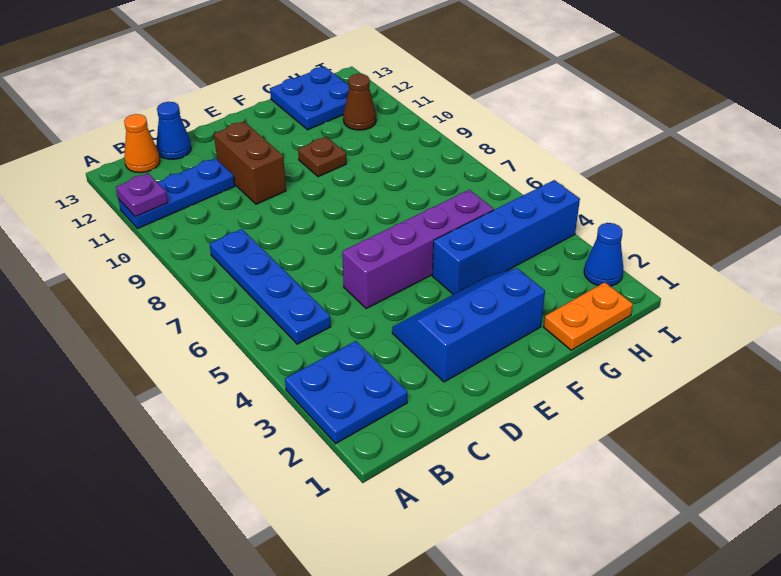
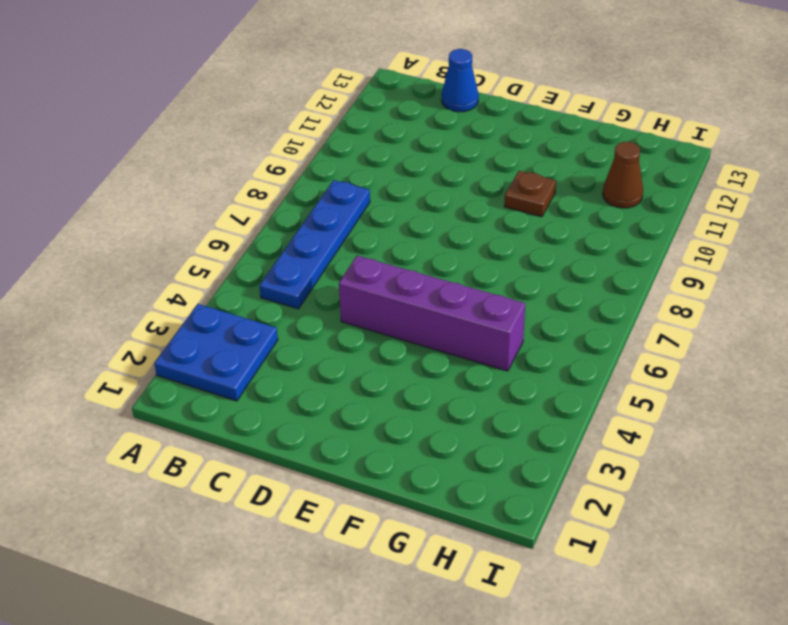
none -> blue plate A11:C11 level 1
none -> orange cone B13 level 1
none -> blue slope D2:F3 level 1 top 2

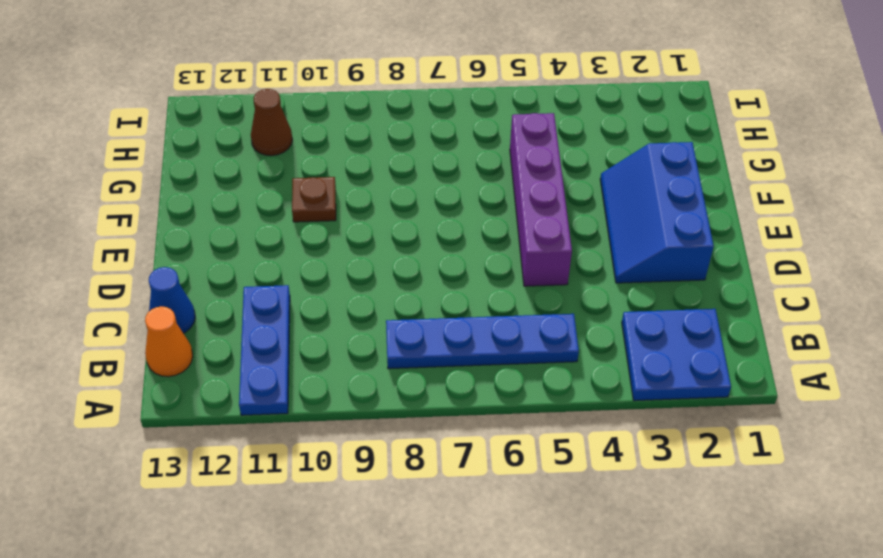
none -> brown brick D10:D11 level 1
none -> blue brick F4:I4 level 1
none -> orange plate G1:H1 level 1

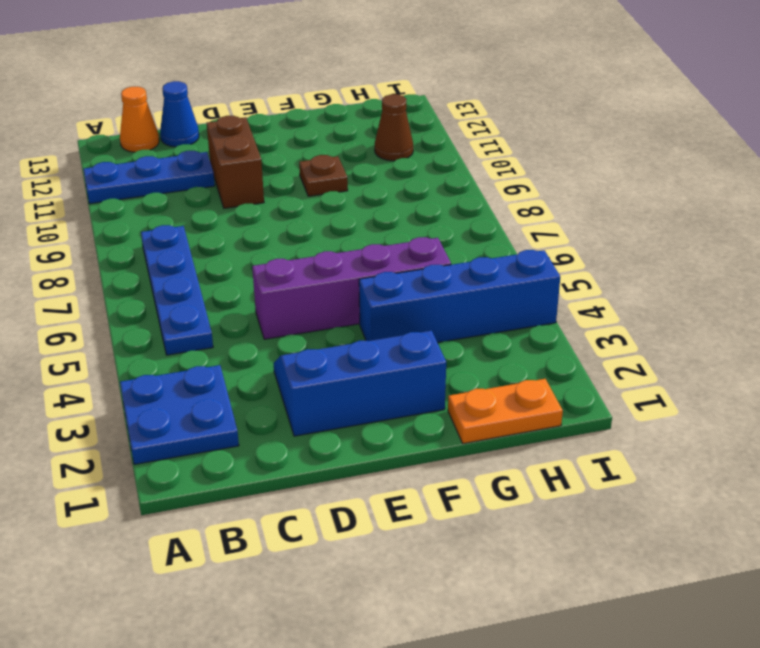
none -> blue plate G12:H13 level 1
none -> blue cone I2 level 1
none -> purple plate A11 level 2

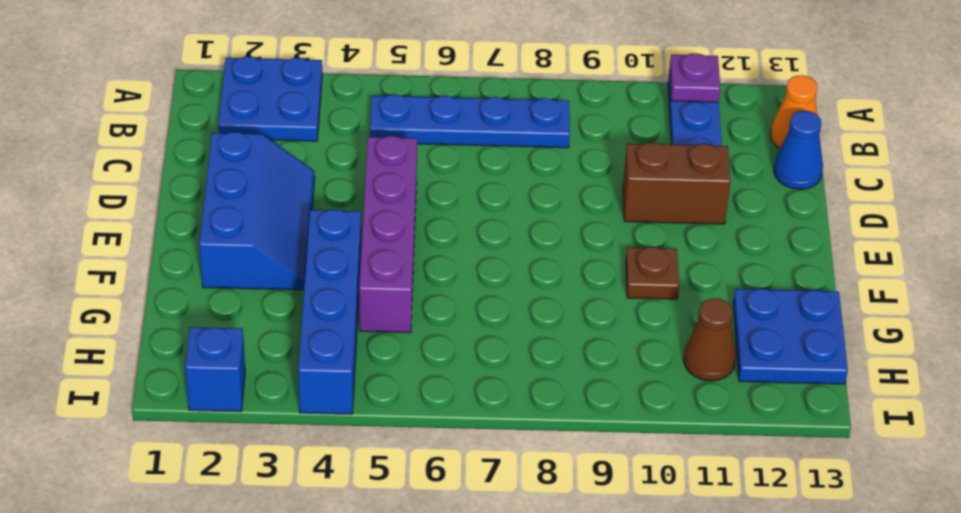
blue brick I2 level 1 -> blue cone I2 level 1
none -> orange plate G1:H1 level 1

